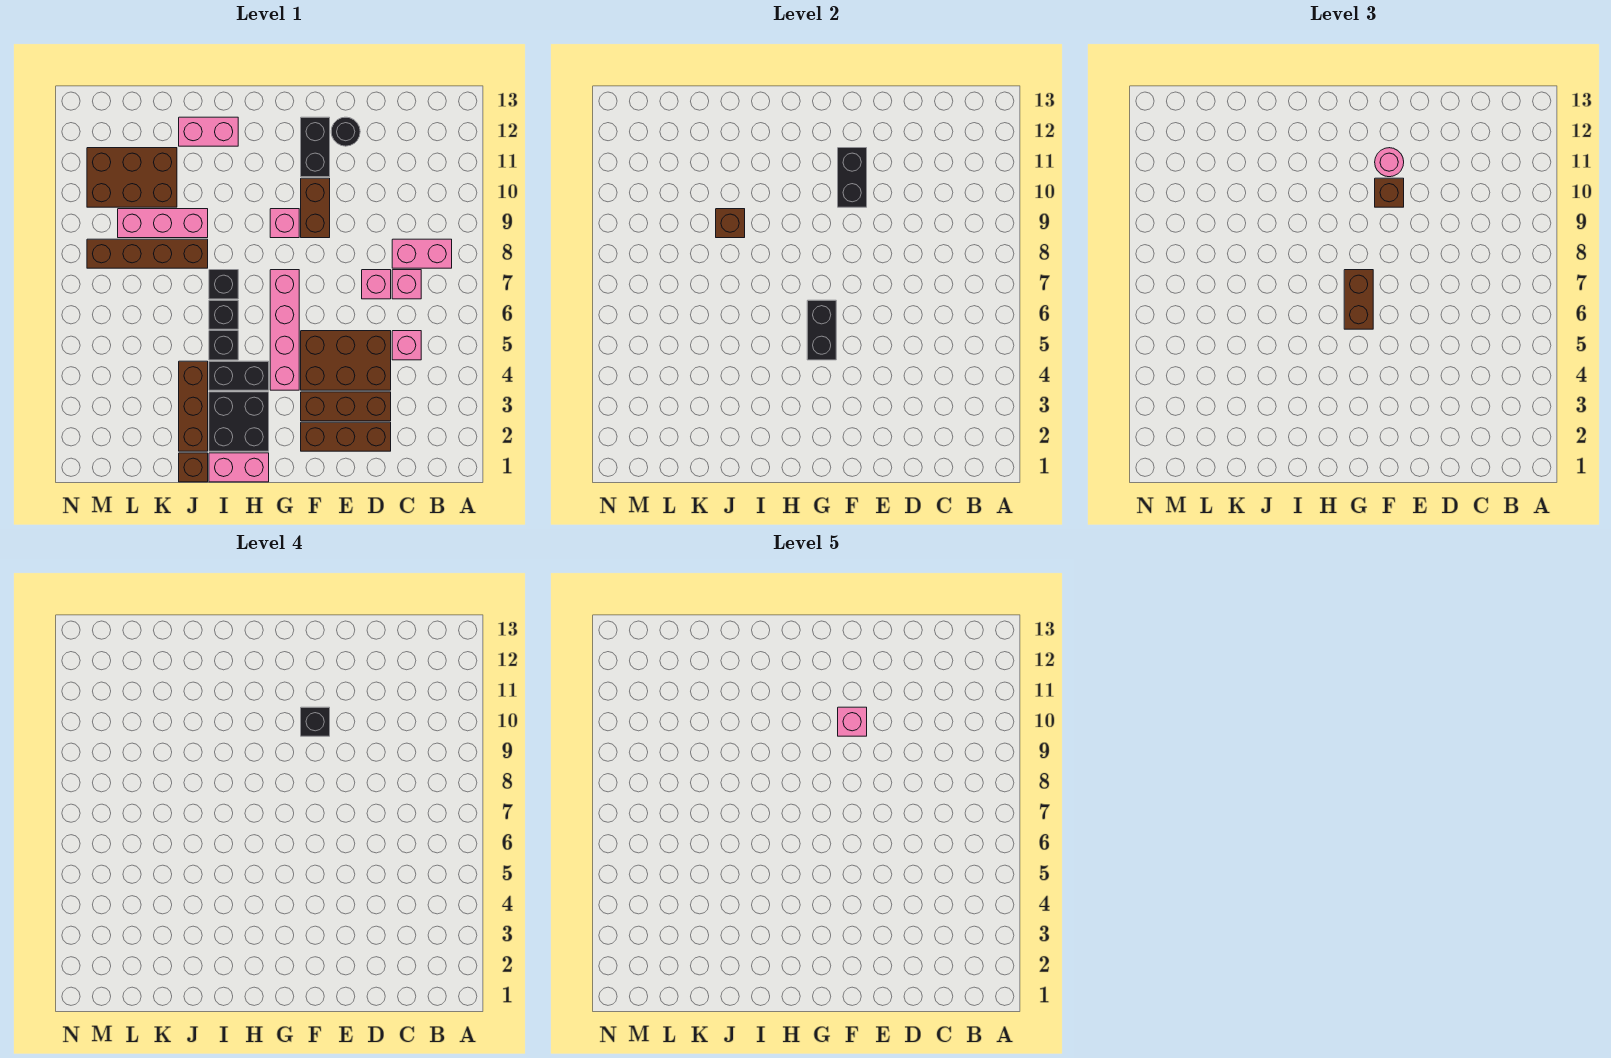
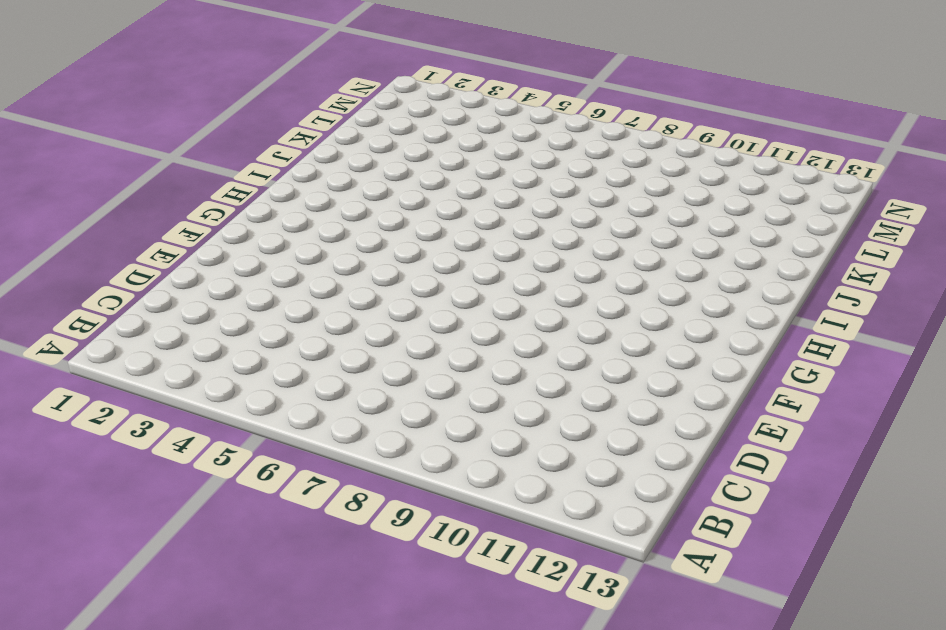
none -> pink brick B8:C8 level 1
none -> pink brick C5 level 1
none -> pink brick C7 level 1
none -> brown brick D2:F2 level 1

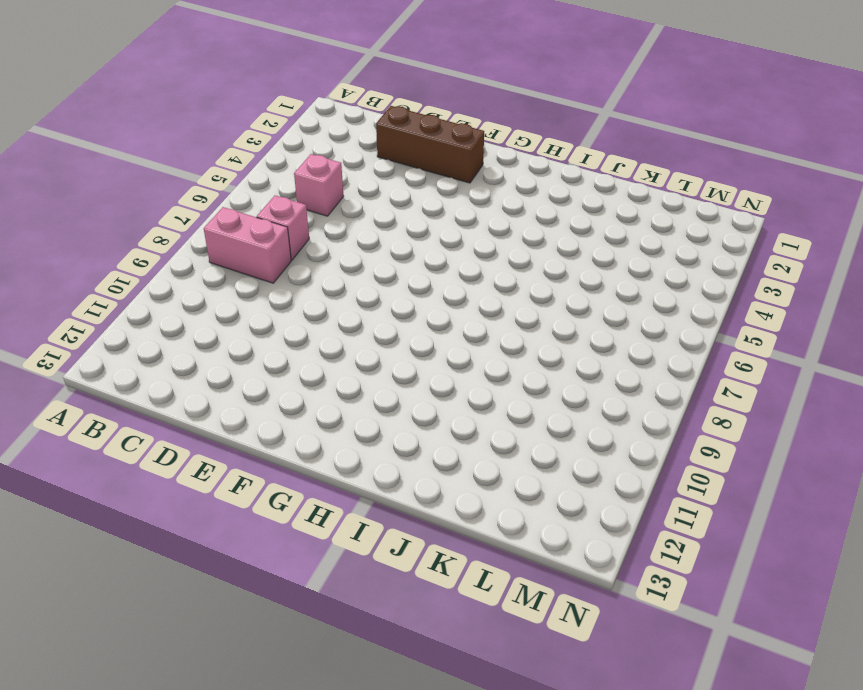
none -> brown brick D3:F3 level 1
none -> brown brick D4:F5 level 1
none -> pink brick D7 level 1
none -> black round brick E12 level 1

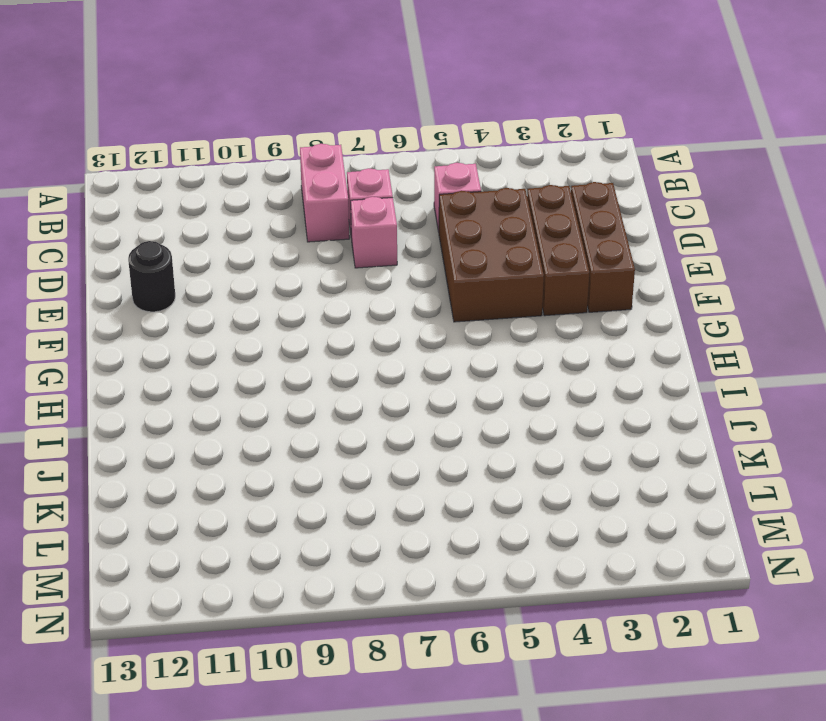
none -> brown brick F9:F10 level 1
none -> black brick F11:F12 level 1
none -> pink brick G4:G7 level 1
none -> pink brick G9 level 1

